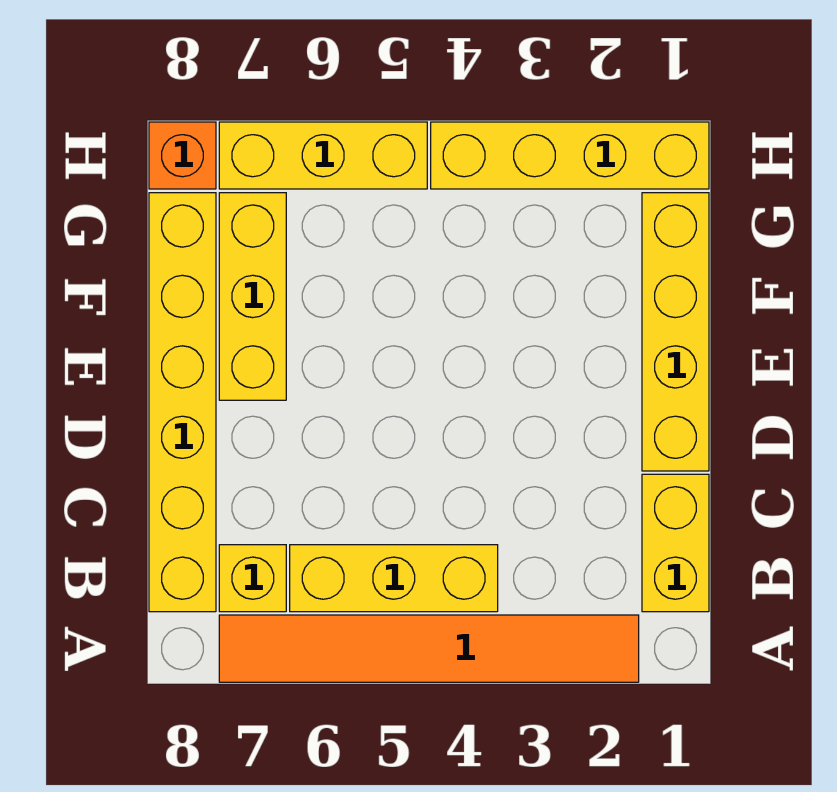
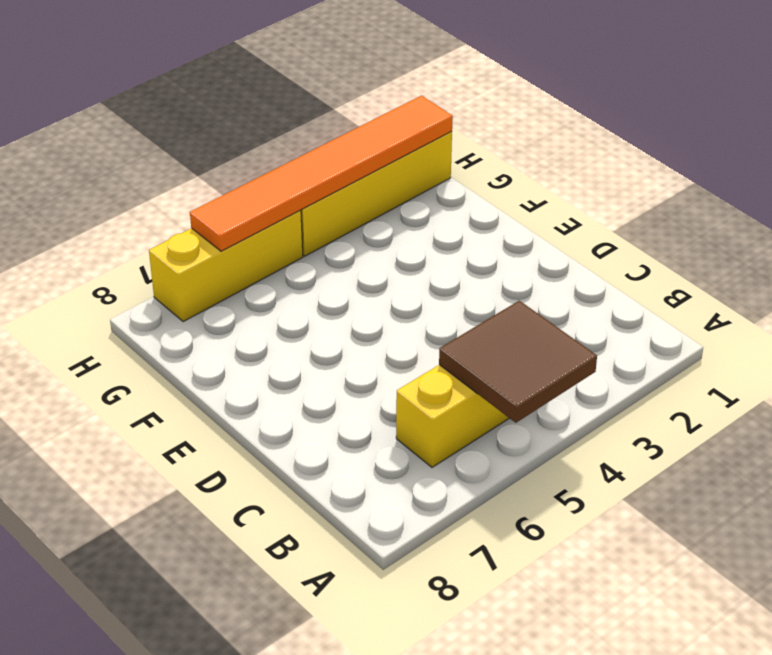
brown tile A4:B5 level 2 -> none
orange tile H1:H6 level 2 -> orange tile A2:A7 level 1
none -> yellow brick B1:C1 level 1
none -> yellow brick B7 level 1

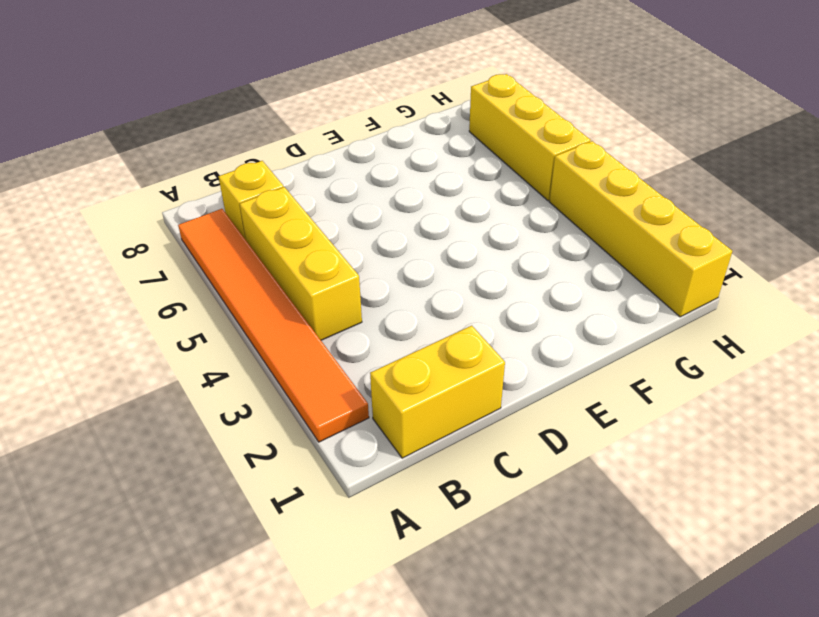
none -> yellow brick B8:G8 level 1
none -> yellow brick D1:G1 level 1

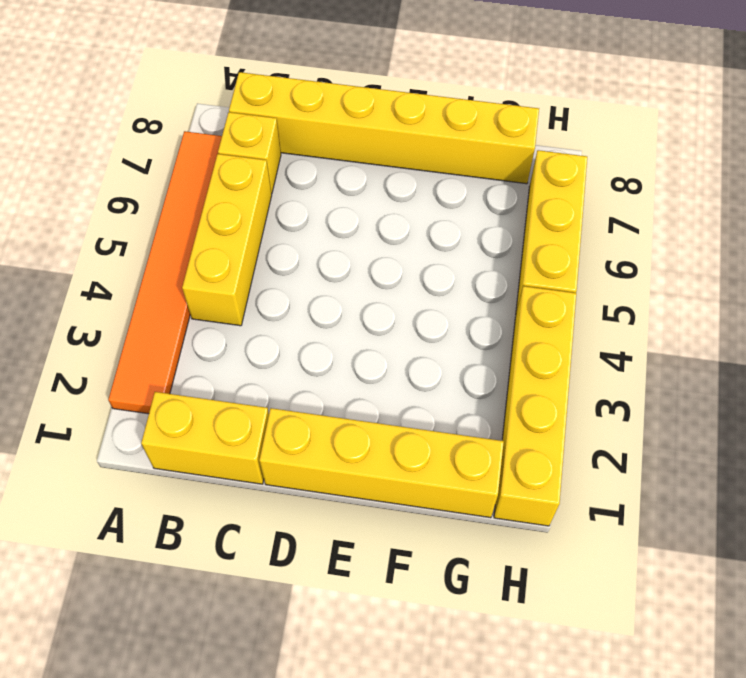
none -> yellow brick E7:G7 level 1
none -> orange brick H8 level 1

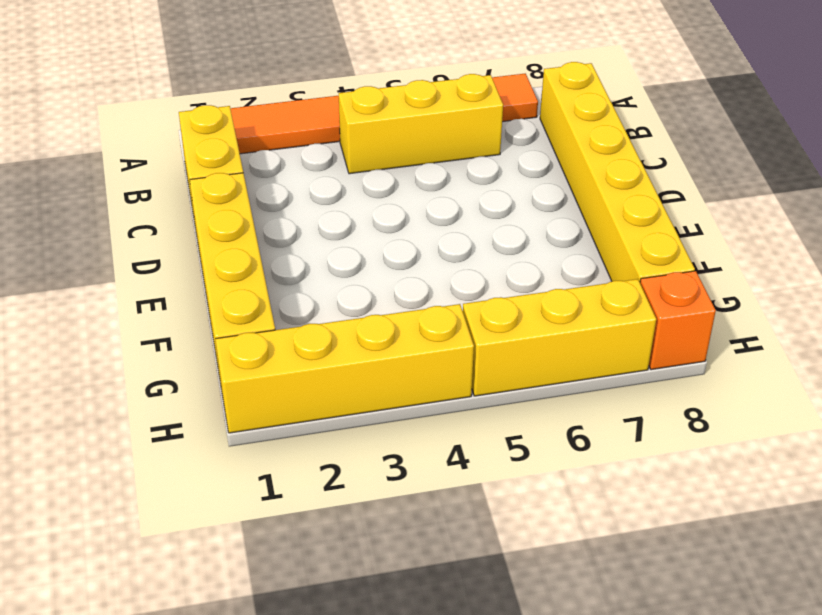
none -> yellow brick B7 level 1
none -> yellow brick E7:G7 level 1

